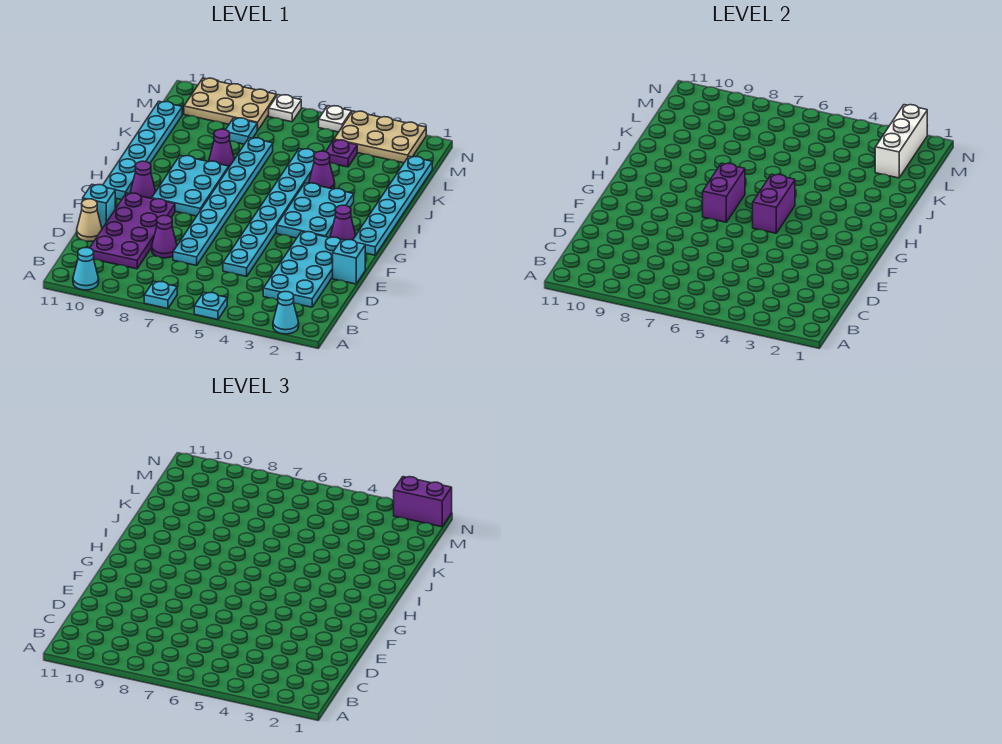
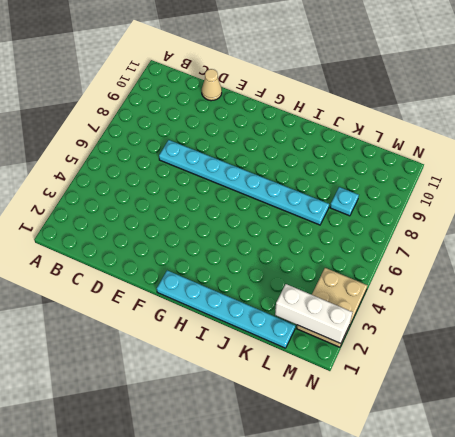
none -> cyan cone A2 level 1
none -> cyan plate A5 level 1
none -> cyan plate A7 level 1
none -> cyan cone A10 level 1

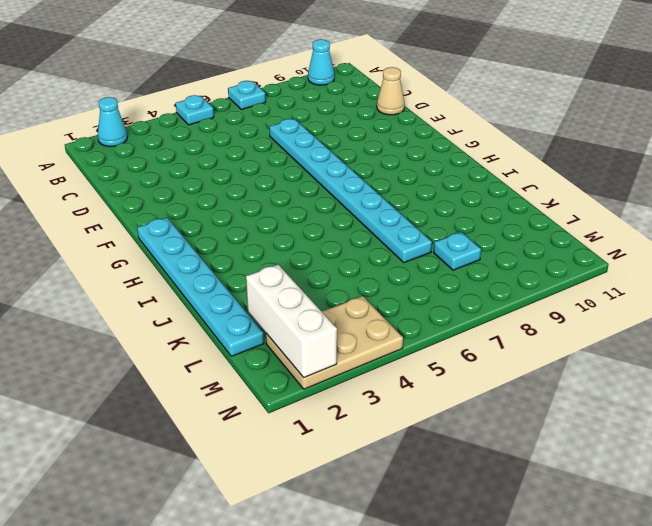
none -> cyan plate C2:F3 level 1
none -> purple plate C9:F10 level 1
none -> cyan plate D5:K5 level 1
none -> purple cone D8 level 1

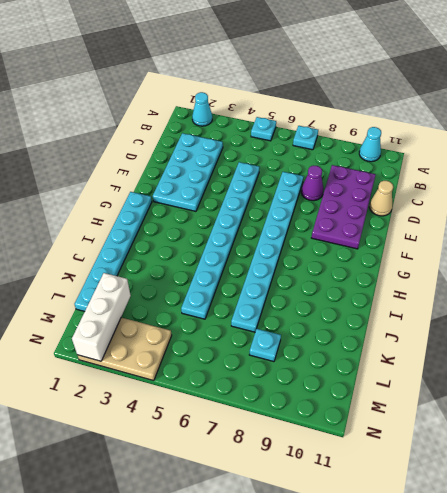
none -> cyan brick E1 level 1
none -> cyan brick E11 level 1
none -> purple cone G2 level 1
none -> cyan plate G3:I4 level 1

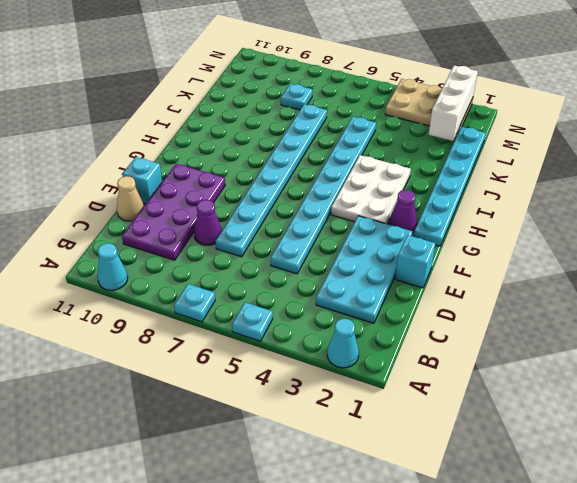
white plate G3:I4 level 1 -> cyan plate G3:I4 level 1
none -> cyan plate G8:I9 level 1
none -> purple cone G10 level 1
none -> cyan plate G11:L11 level 1
none -> purple cone J4 level 1

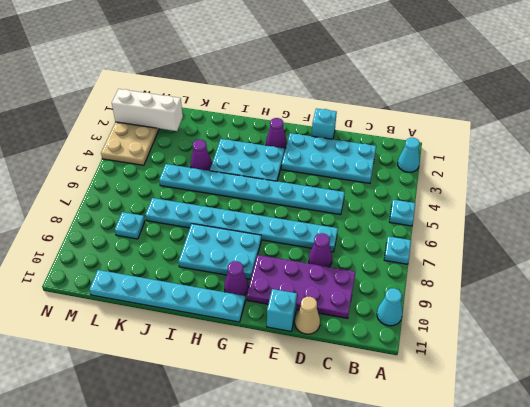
none -> cyan plate G1:L1 level 1
none -> purple cone J8 level 1
none -> purple plate L4 level 1
none -> tan plate M8:N10 level 1

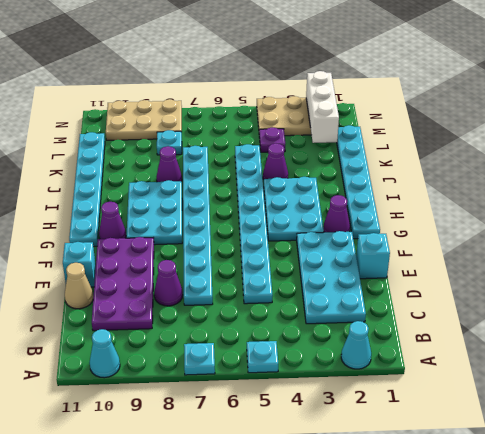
none -> white plate N5 level 1
none -> white plate N7 level 1
none -> purple brick G5:H5 level 2
none -> purple brick G7:H7 level 2

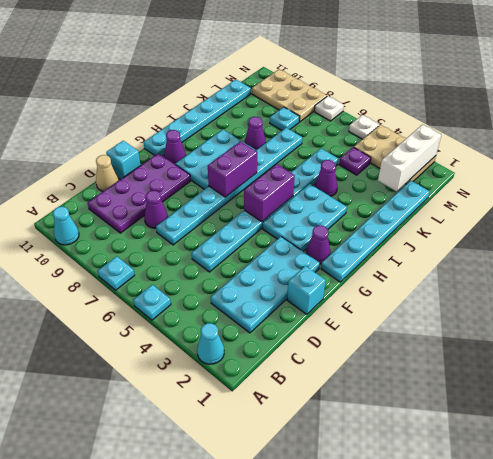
none -> purple brick N1:N2 level 3

